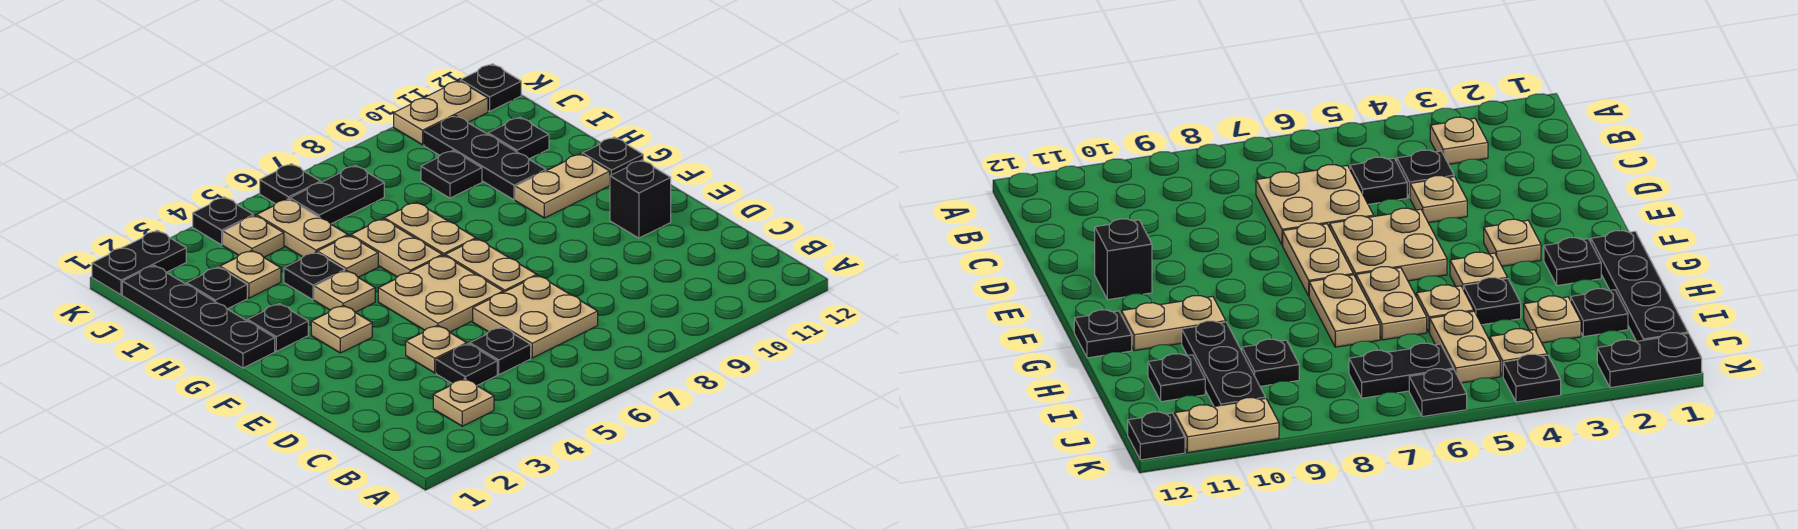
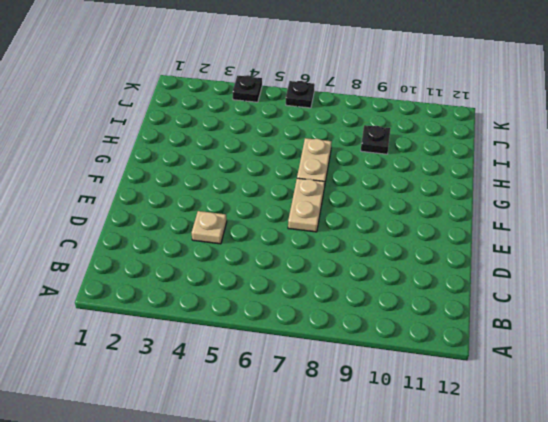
none -> tan plate B3 level 1
none -> black plate C4 level 1
none -> black plate C5 level 1
none -> tan plate C6:D7 level 1

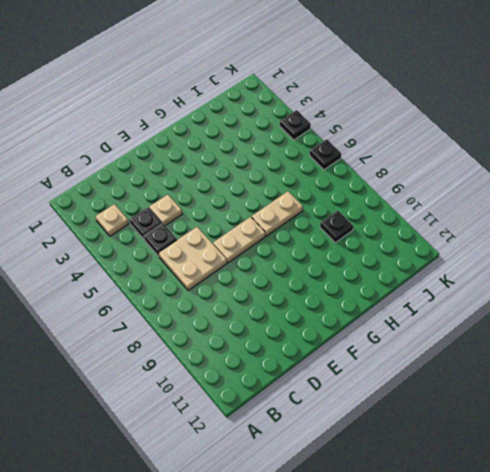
none -> tan plate E5:F6 level 1
none -> black brick E11 level 1
none -> tan plate F3 level 1
none -> black plate G1:J1 level 1

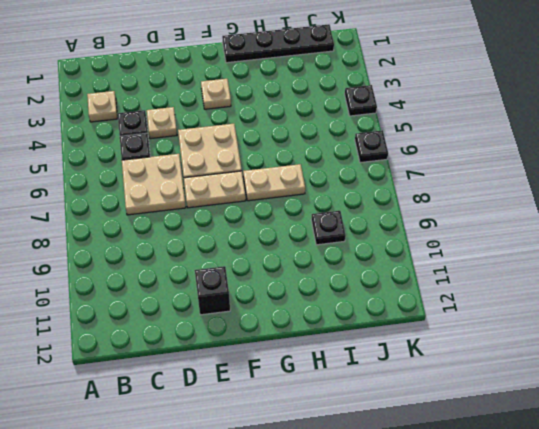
none -> black plate G2 level 1
none -> tan plate G4 level 1
none -> tan plate G6:H6 level 1
none -> tan plate G10:G11 level 1

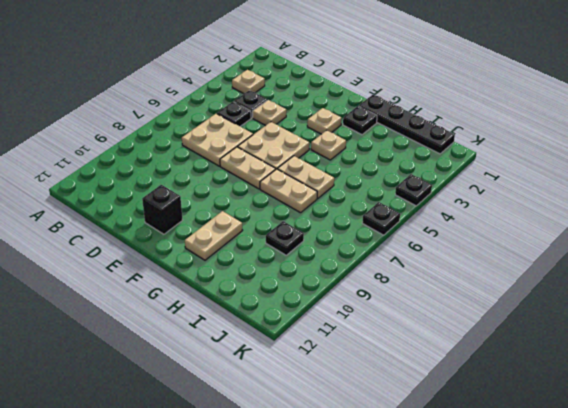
none -> black plate G12 level 1
none -> black plate H4 level 1
none -> tan plate H5 level 1
none -> black plate H10:J10 level 1

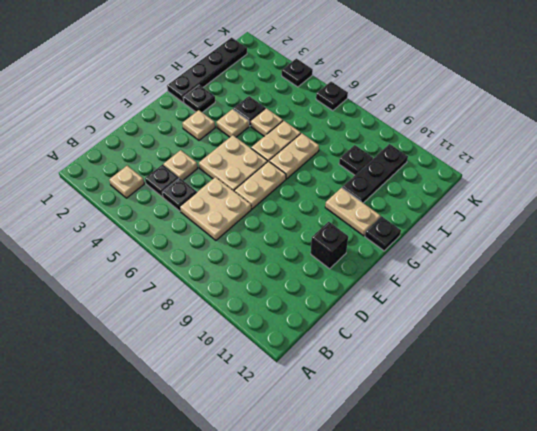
none -> black plate I2 level 1
none -> tan plate I3 level 1
none -> tan plate I5:J5 level 1
none -> black plate I11 level 1

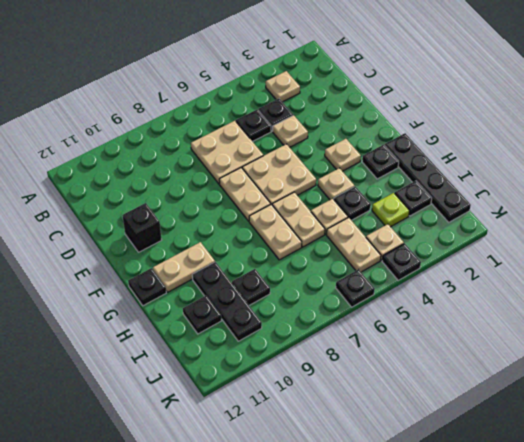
lime plate I3 level 1 -> tan plate I3 level 1
none -> black plate J6:J7 level 1
none -> black plate K1:K2 level 1
none -> tan plate K10:K11 level 1
none -> black plate K12 level 1

